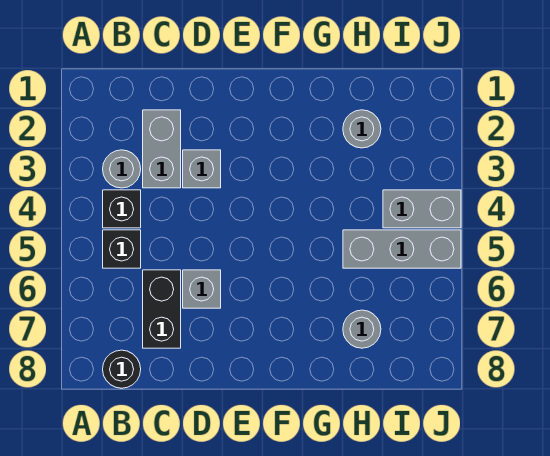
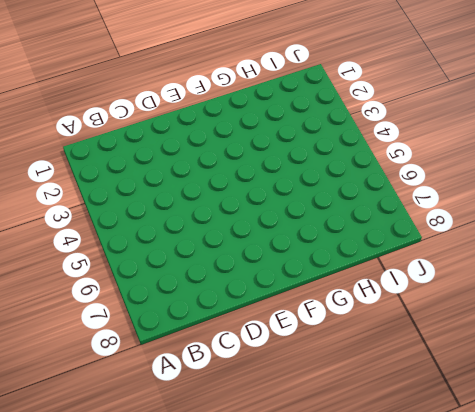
none -> grey round brick B3 level 1
none -> black brick B4 level 1
none -> black brick B5 level 1

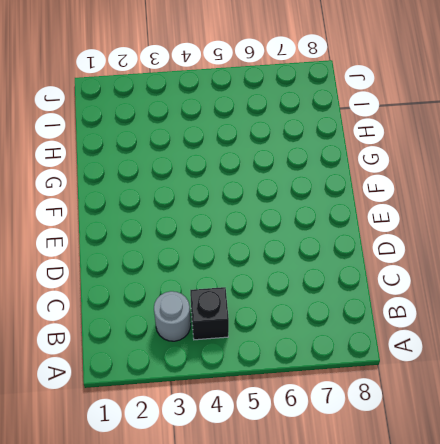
none -> black brick B5 level 1
none -> black round brick B8 level 1
none -> grey brick C2:C3 level 1

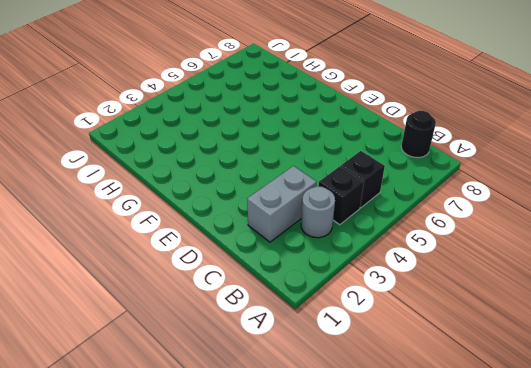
none -> black brick C6:C7 level 1
none -> grey brick D3 level 1
none -> grey brick D6 level 1

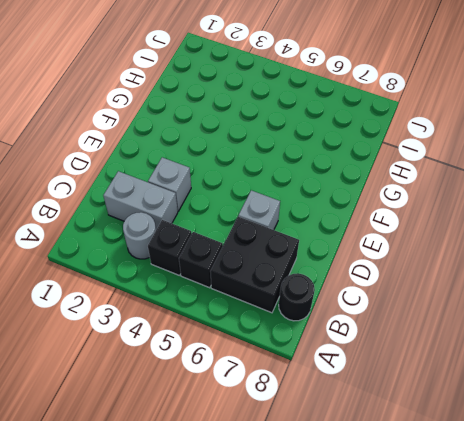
black brick B6:C7 level 1 -> black brick C6:C7 level 1
none -> grey round brick H2 level 1
none -> grey brick H5:J5 level 1
none -> grey round brick H7 level 1

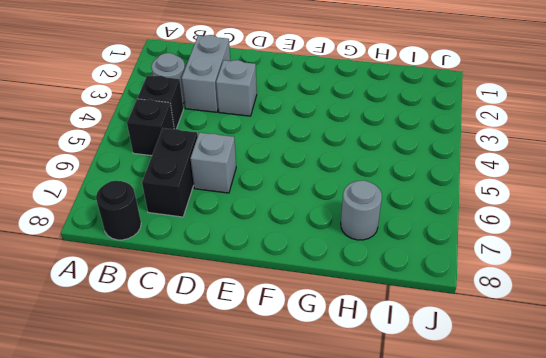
none -> grey round brick H2 level 1
none -> grey brick H5:J5 level 1
none -> grey brick I4:J4 level 1

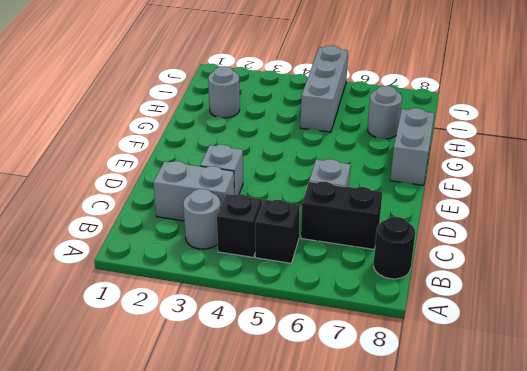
grey brick F8:G8 level 1 -> grey brick I4:J4 level 1

